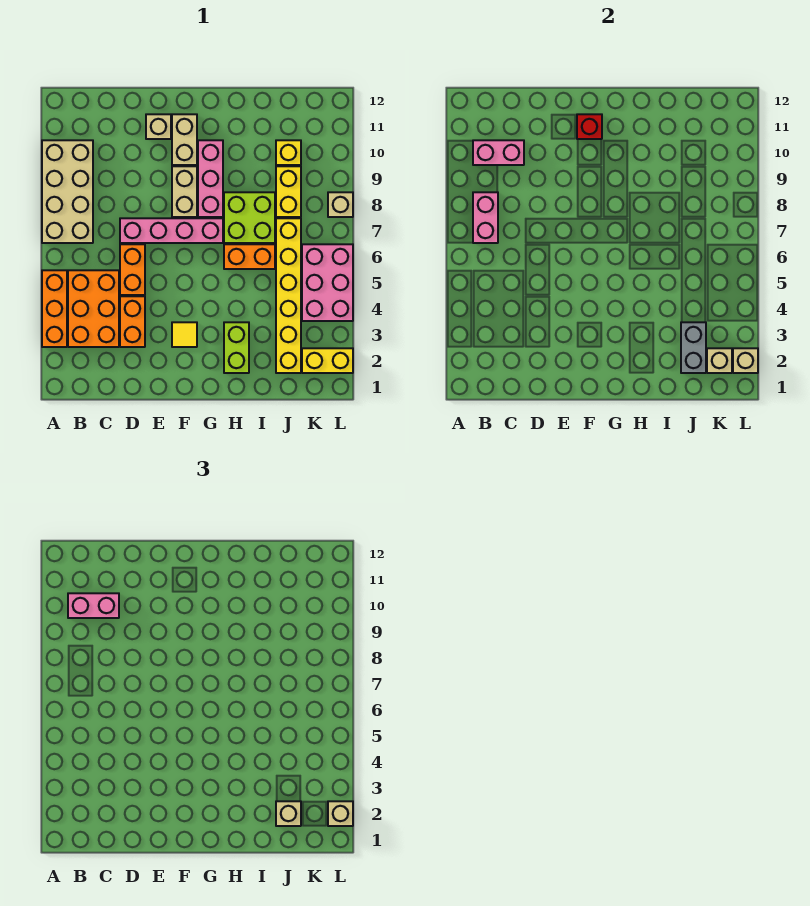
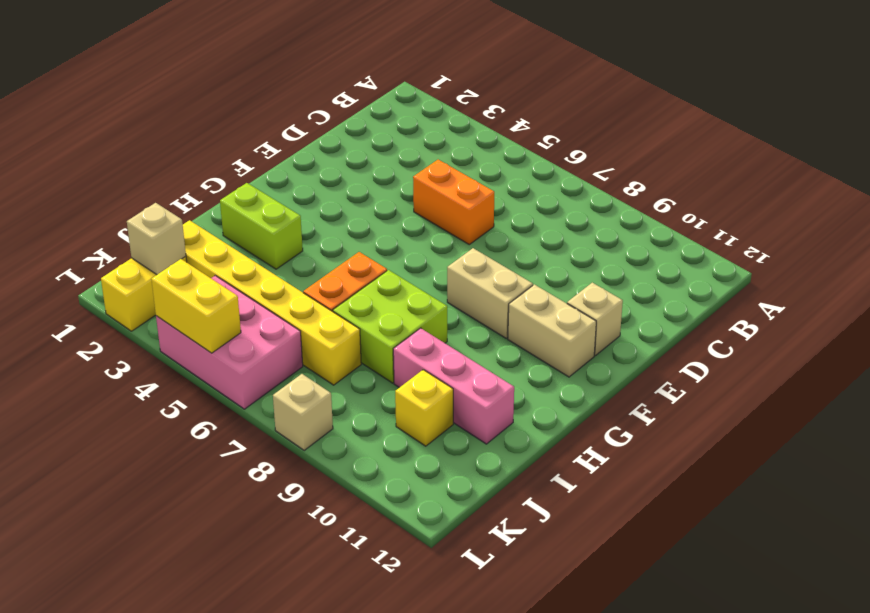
pink brick I9:I11 level 1 -> pink brick G8:G10 level 1
yellow brick L4:L5 level 2 -> yellow brick J8:J9 level 1
none -> orange brick A3:A5 level 1
none -> tan brick A7:B10 level 1
none -> orange brick B3:C5 level 1

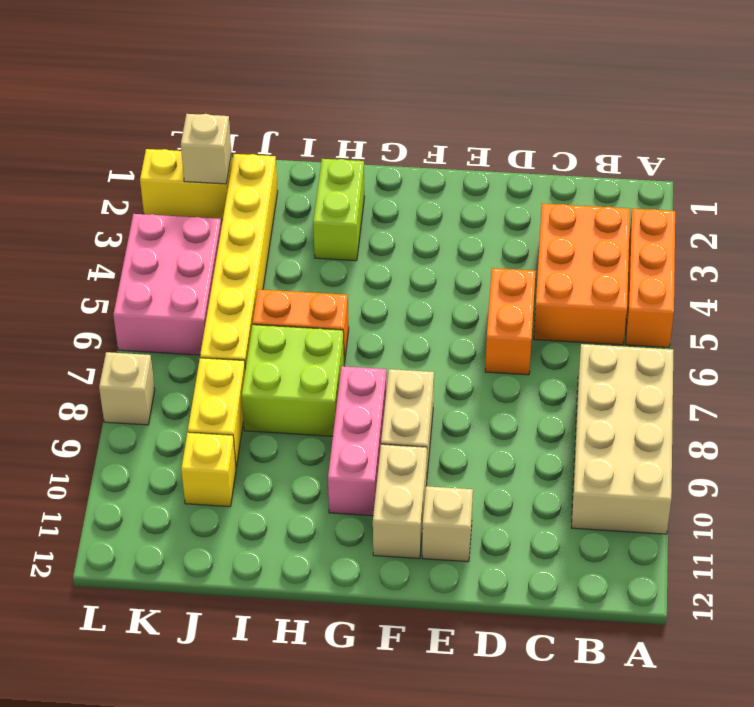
none -> orange brick D3:D4 level 1
none -> pink brick D7:G7 level 1
none -> yellow tile F3 level 1

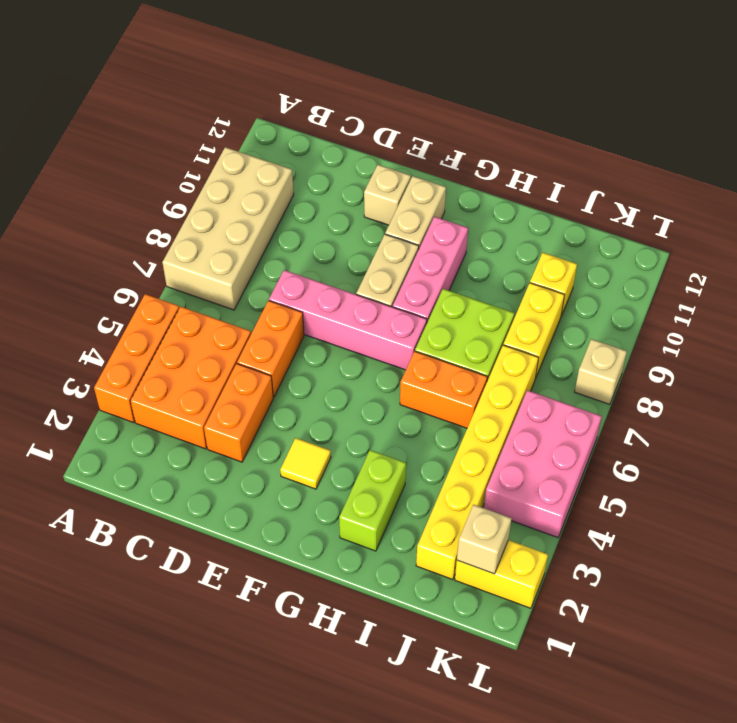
none -> pink brick B7:B8 level 2
none -> pink brick B10:C10 level 2
none -> red brick F11 level 2

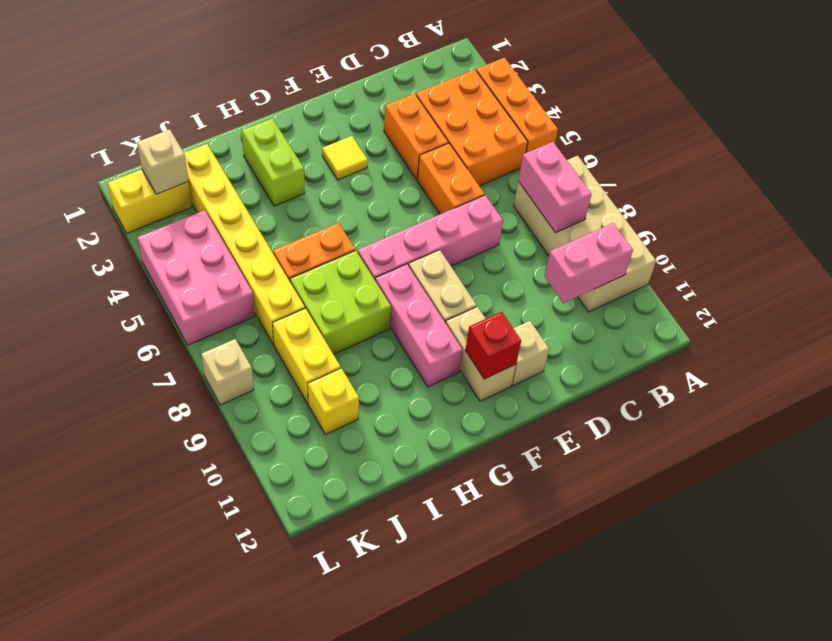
none -> grey brick J2:J3 level 2
none -> tan brick L2 level 2
none -> pink brick B10:C10 level 3

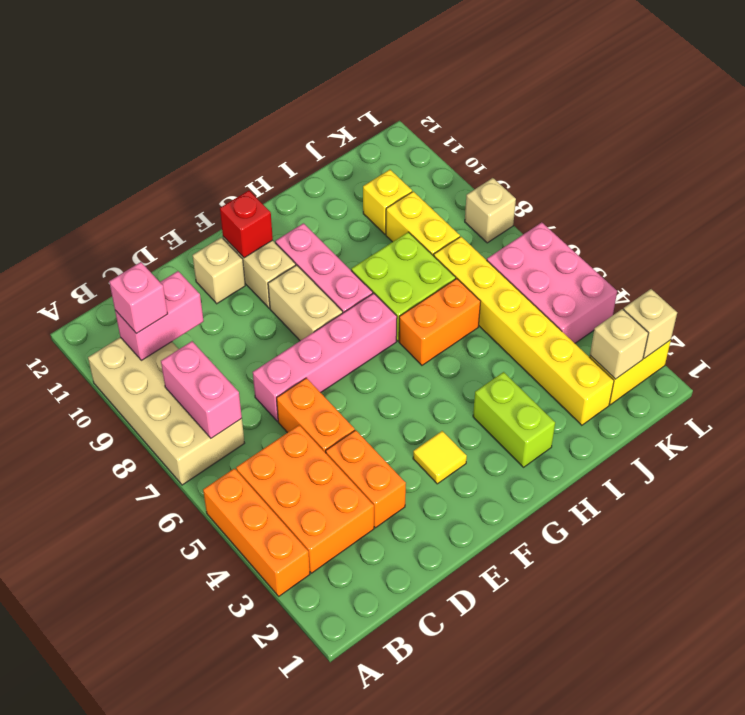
pink brick B10 level 3 -> pink brick B10:C10 level 3
none -> grey brick J2:J3 level 2
none -> tan brick J2 level 3
none -> tan brick L2 level 3

